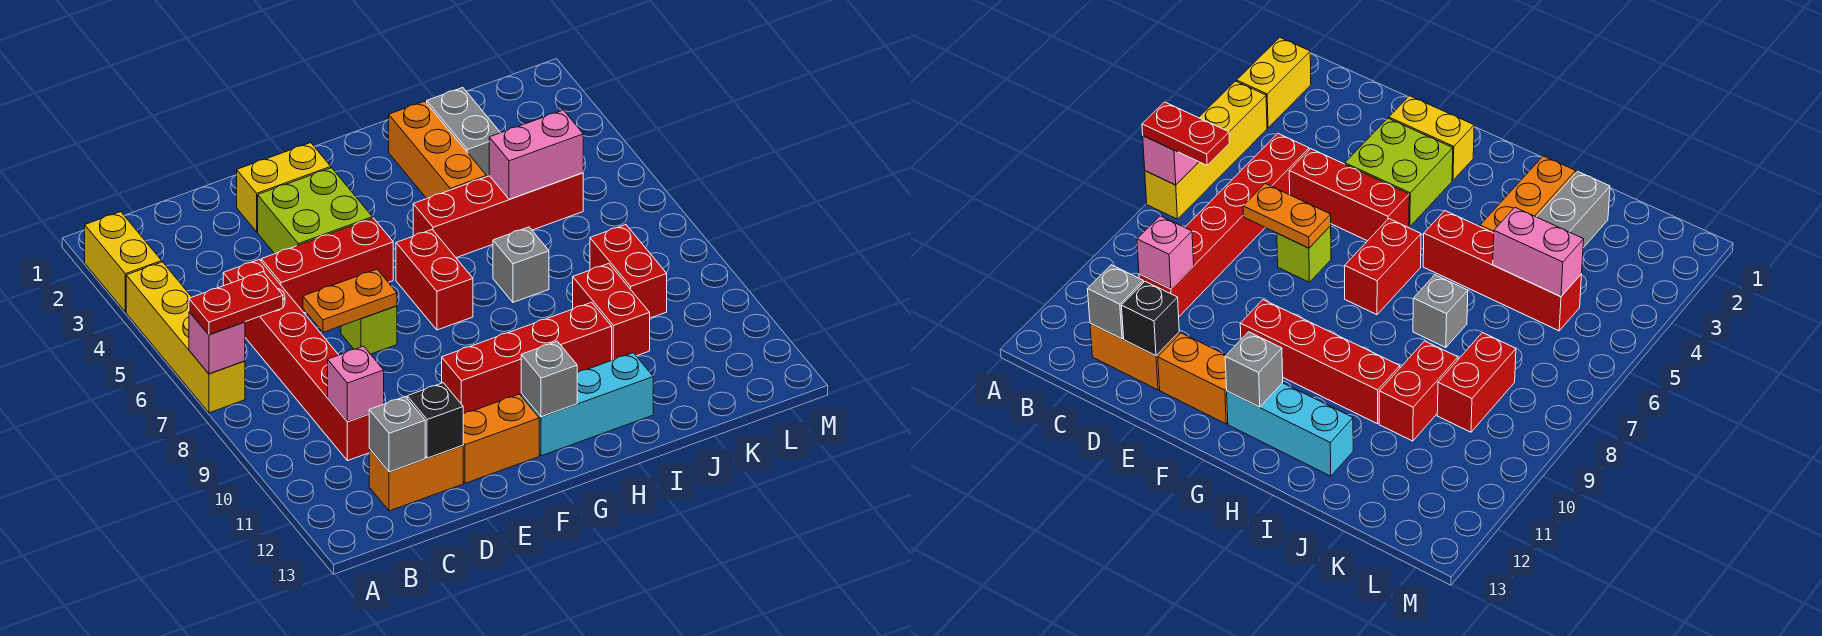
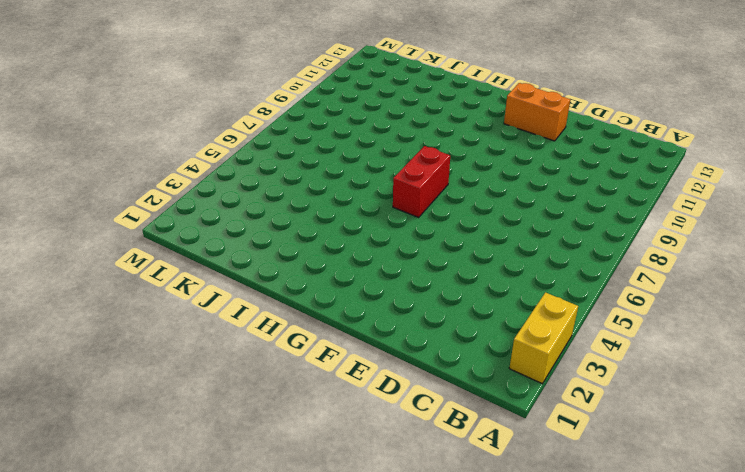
none -> yellow brick A4:A7 level 1
none -> red brick C5:C10 level 1
none -> orange brick C12:D12 level 1

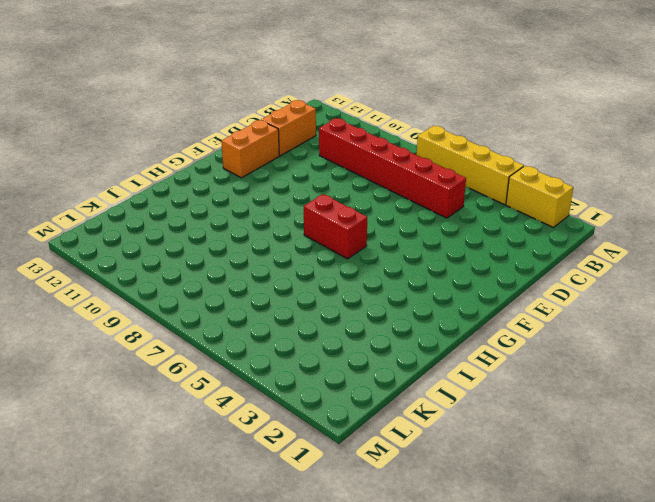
none -> red brick D5:F5 level 1
none -> yellow brick E2:F2 level 1
none -> lime brick E3:F4 level 1

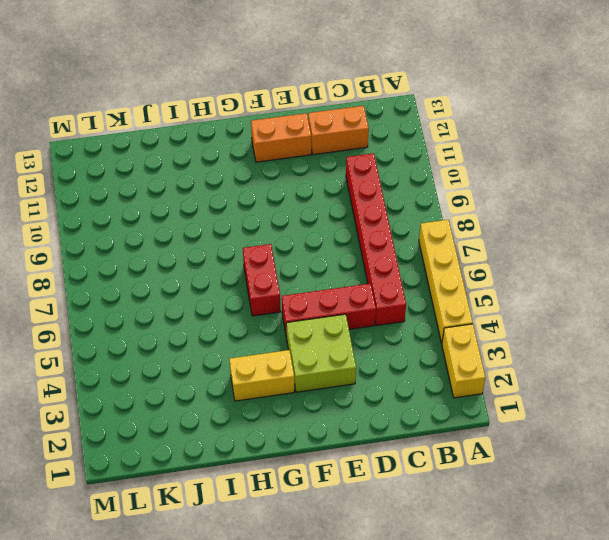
yellow brick G3:H3 level 1 -> yellow brick E2:F2 level 1
none -> lime brick E7 level 1
none -> red brick F10:I10 level 1
none -> cyan brick G12:I12 level 1

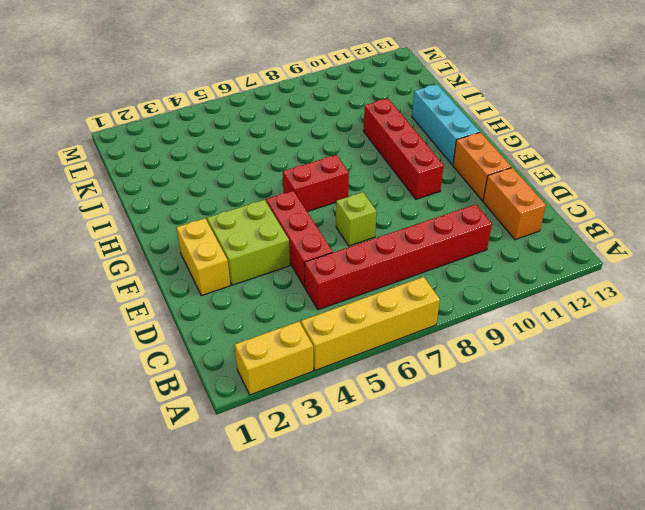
none -> red brick H5:K5 level 1
none -> orange brick I2:I4 level 1
none -> grey brick I7 level 1

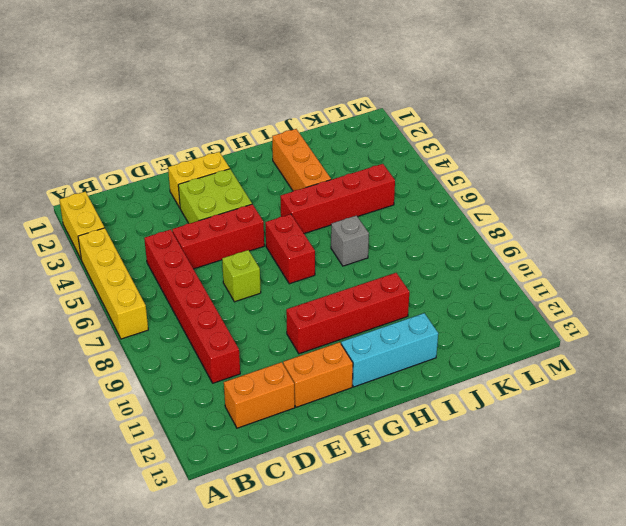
none -> grey brick J2:J3 level 1
none -> red brick J9:J10 level 1
none -> red brick K8:K9 level 1

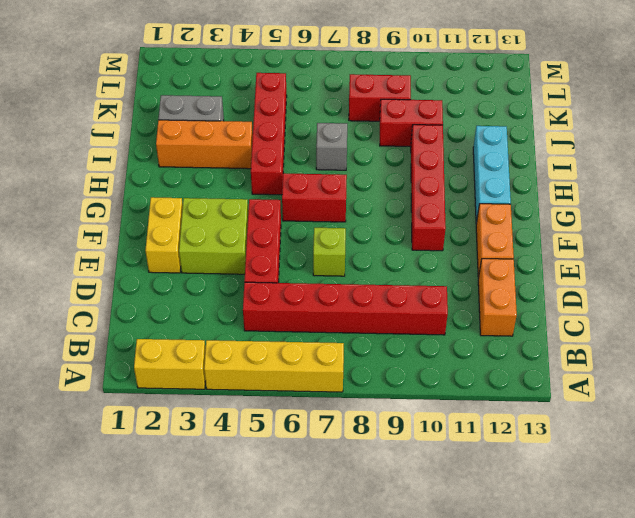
none -> pink brick A7 level 2
none -> pink brick C10 level 2
none -> grey brick C12 level 2

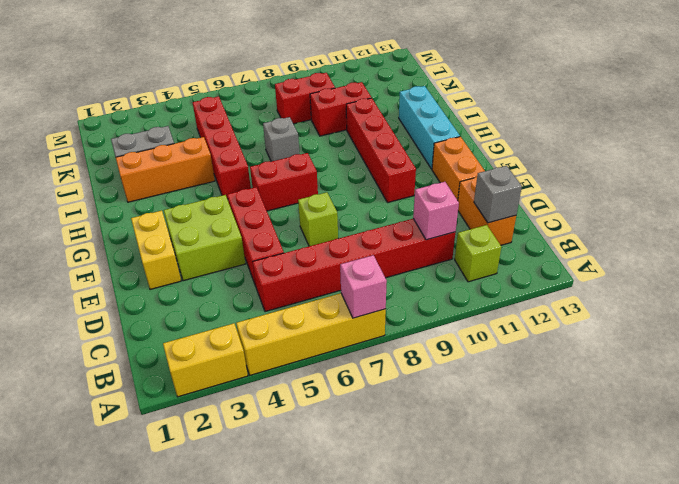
lime brick B11 level 1 -> none
none -> orange plate D7:E7 level 2
none -> black brick D12 level 2
none -> grey brick G12 level 2

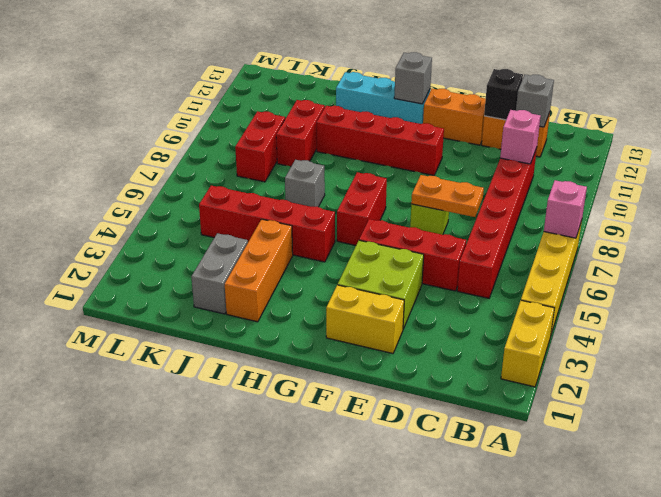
none -> pink brick J5:K5 level 2
none -> red plate A7:B7 level 3

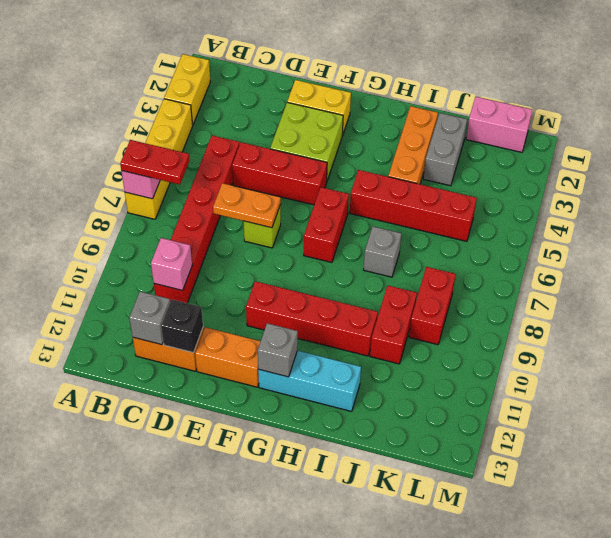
pink brick K1:L1 level 1 -> pink brick J5:K5 level 2

